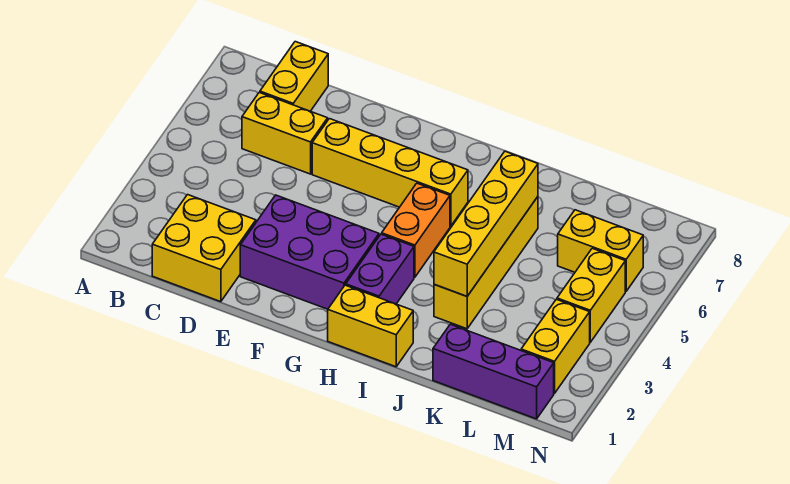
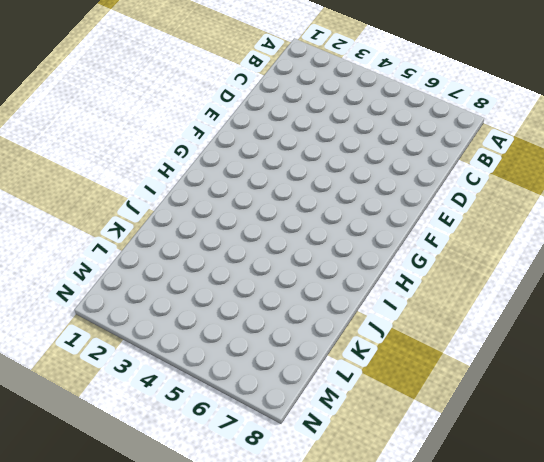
none -> yellow brick C1:D2 level 1
none -> yellow brick C6:D6 level 1
none -> yellow brick C7:C8 level 1

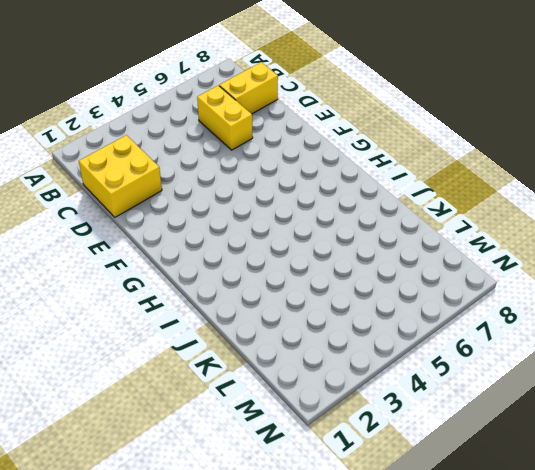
none -> purple brick E2:G3 level 1
none -> yellow brick E6:H6 level 1
none -> yellow brick H1:I1 level 1

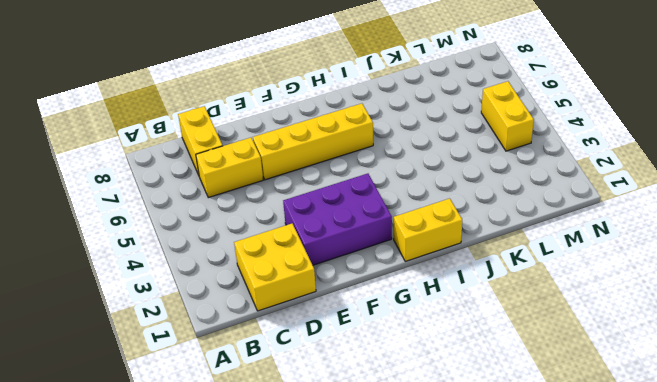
none -> purple brick H2:H3 level 1
none -> orange brick H4:H5 level 1
none -> yellow brick J3:J6 level 1

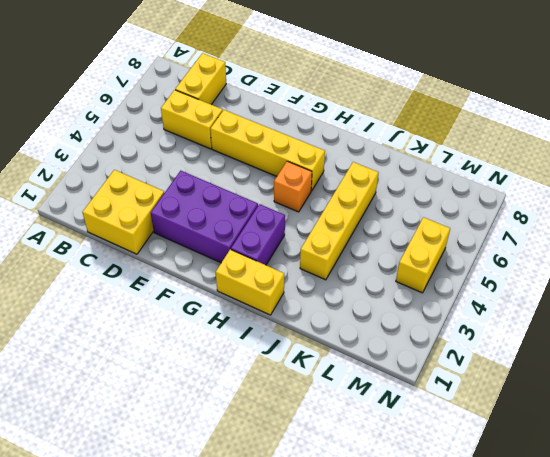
orange brick H5 level 1 -> orange brick H4:H5 level 1
none -> purple brick K1:M1 level 1
none -> yellow brick L6:M6 level 1
none -> yellow brick M2:M3 level 1

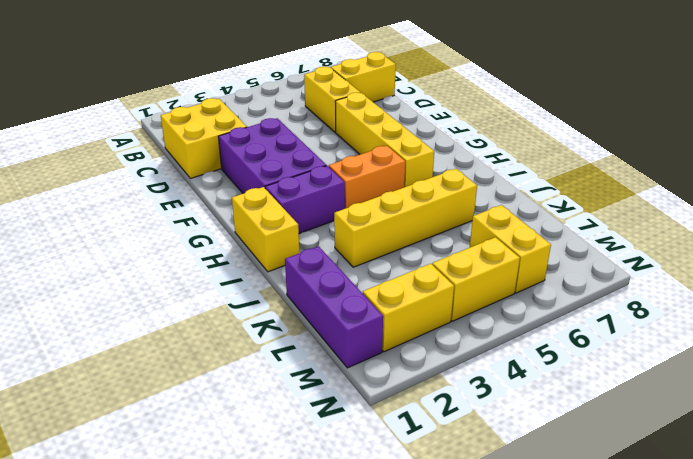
none -> yellow brick J3:J6 level 2

